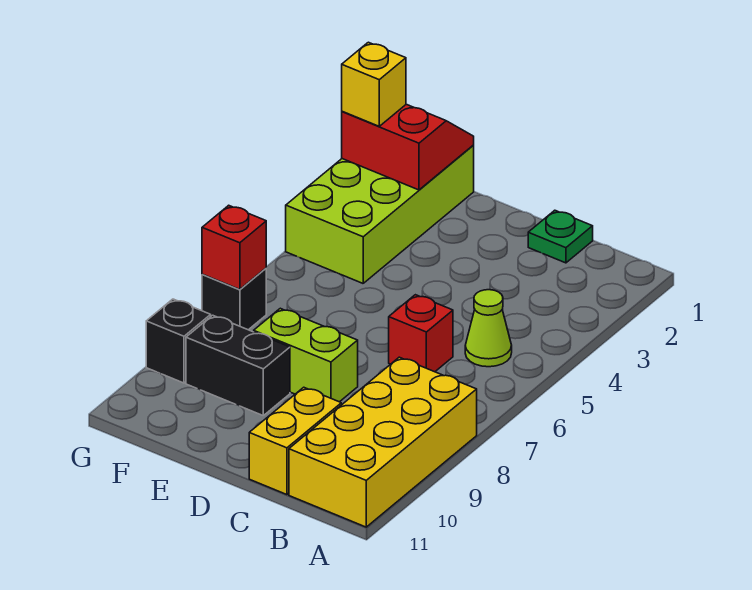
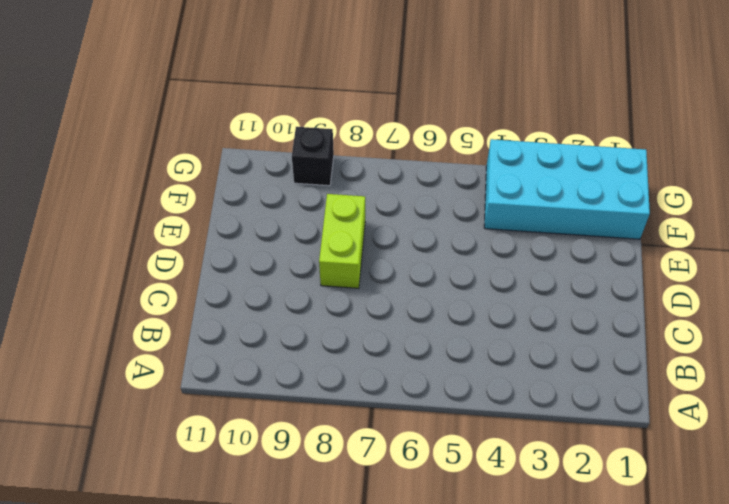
cyan brick F1:G4 level 1 -> lime brick F1:G4 level 1
none -> yellow brick A8:B11 level 1
none -> lime cone B5 level 1
none -> green plate C1 level 1

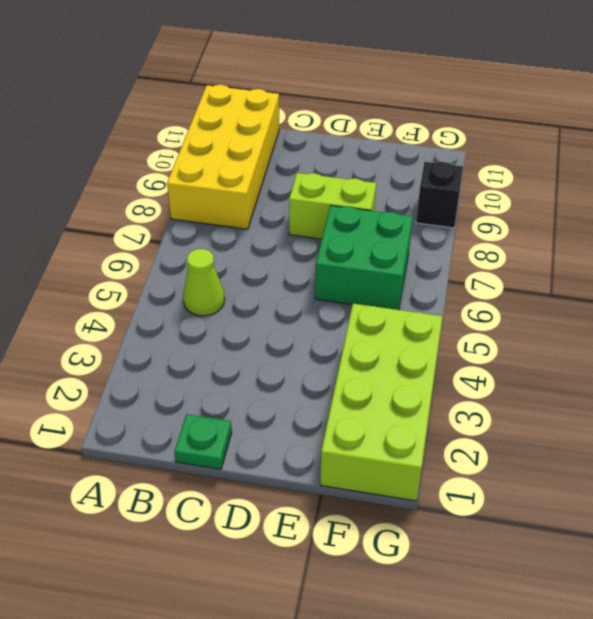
green brick E6:F7 level 1 -> none
none -> red brick C6 level 1
none -> yellow brick C10:C11 level 1
none -> black brick E9:F9 level 1

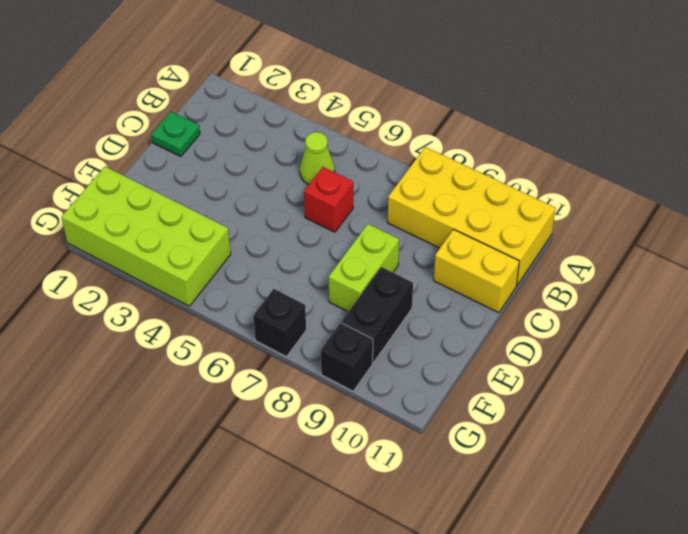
none -> red slope F1:G2 level 2 top 2
none -> red brick G7 level 2
none -> yellow brick G2 level 3

